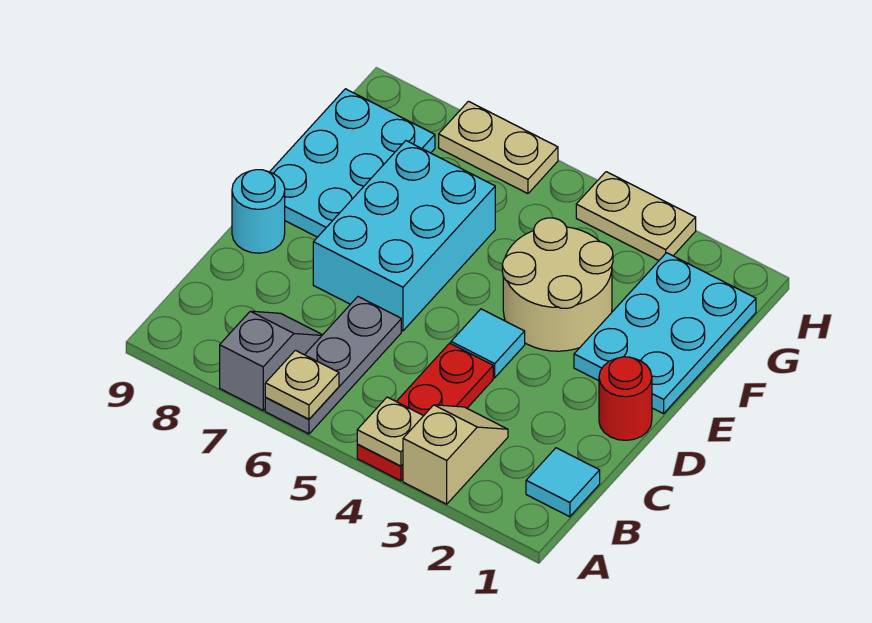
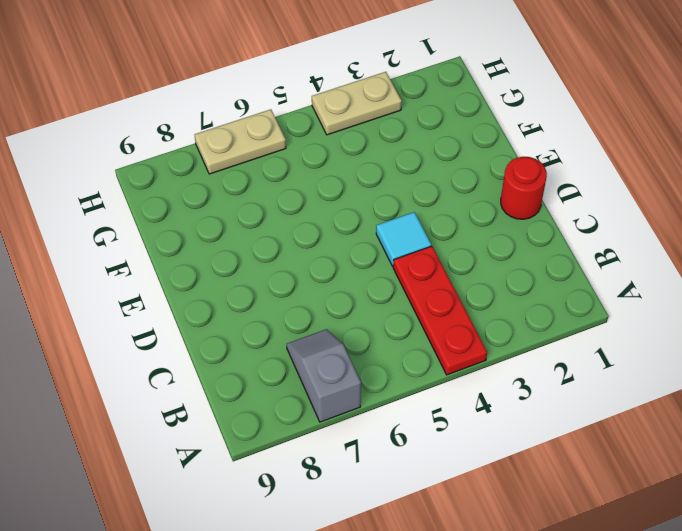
none -> tan slope A3:B3 level 1 top A
none -> grey plate A6:C6 level 1
none -> cyan tile B1 level 1

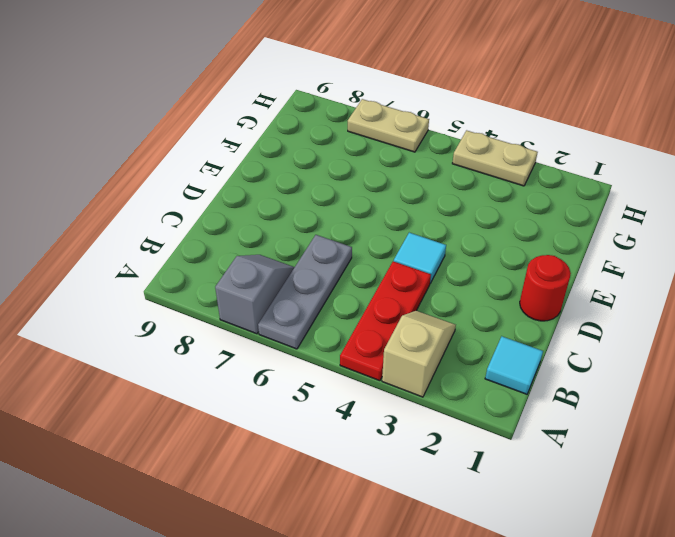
none -> cyan brick D6:F7 level 1
none -> cyan round brick D9 level 1
none -> cyan plate E1:G2 level 1

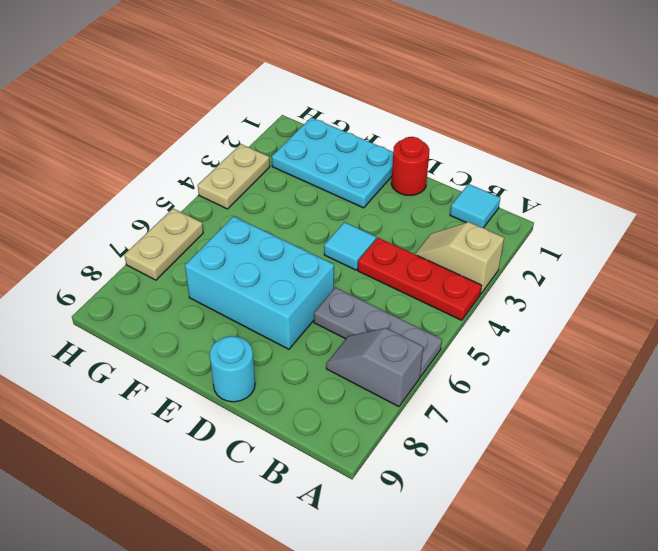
none -> tan round brick E3:F4 level 1
none -> cyan plate E8:G9 level 1
none -> tan plate A4 level 2

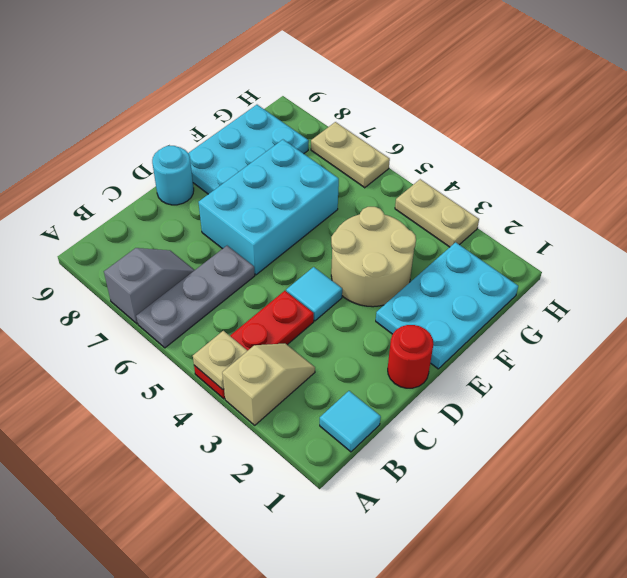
none -> tan plate A6 level 2

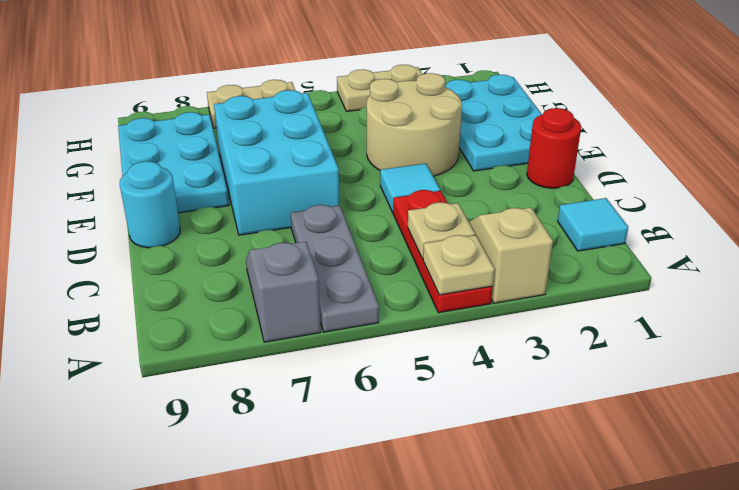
tan plate B4 level 2 -> tan plate A6 level 2

